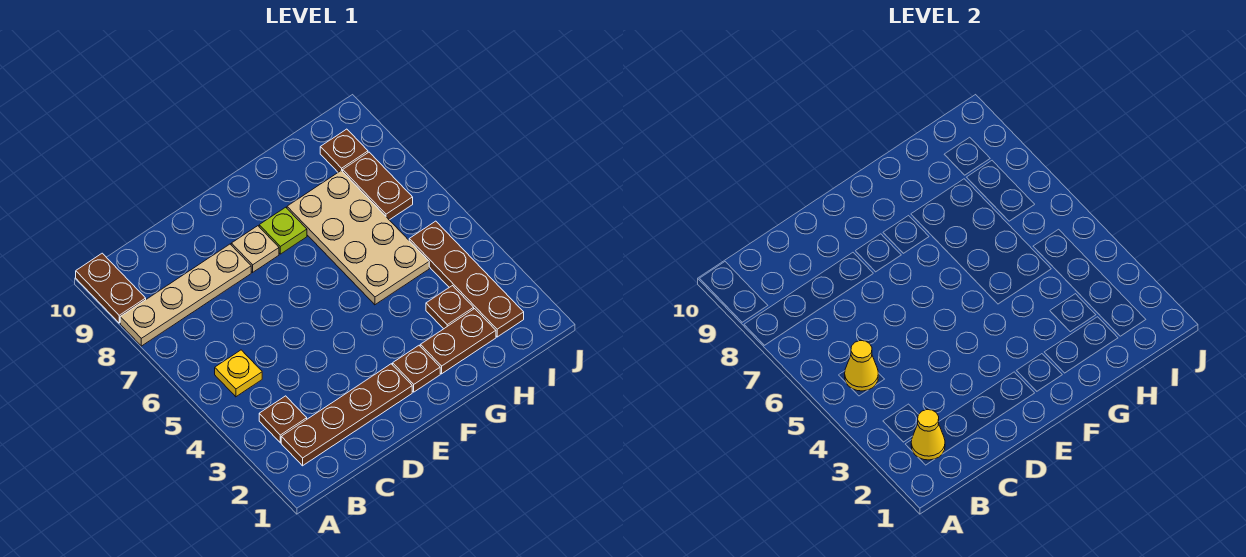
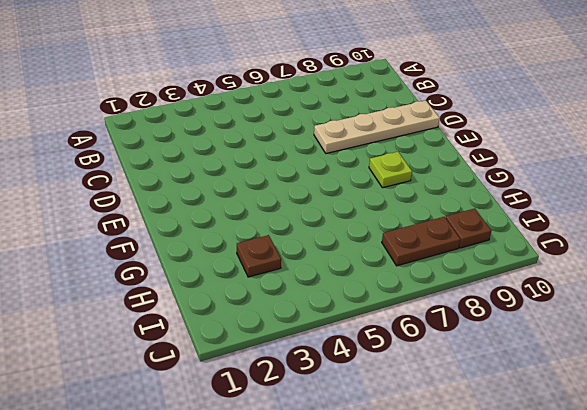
tan plate D7:D10 level 1 -> tan plate A8:D8 level 1
none -> brown plate A9:A10 level 1
none -> brown plate B2:E2 level 1
none -> brown plate B3 level 1

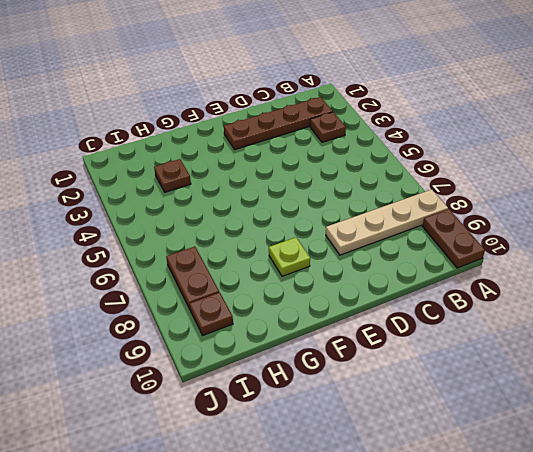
none -> yellow plate B5 level 1
none -> tan plate E8 level 1
none -> brown plate F2 level 1

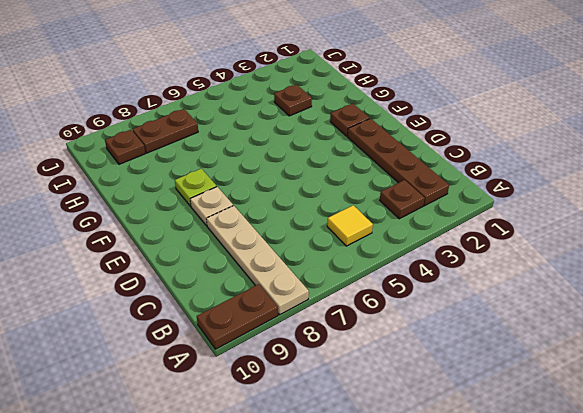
yellow tile B5 level 1 -> yellow plate B5 level 1
none -> brown plate G2:H2 level 1
none -> tan plate G5:H8 level 1
none -> brown plate I2:I5 level 1

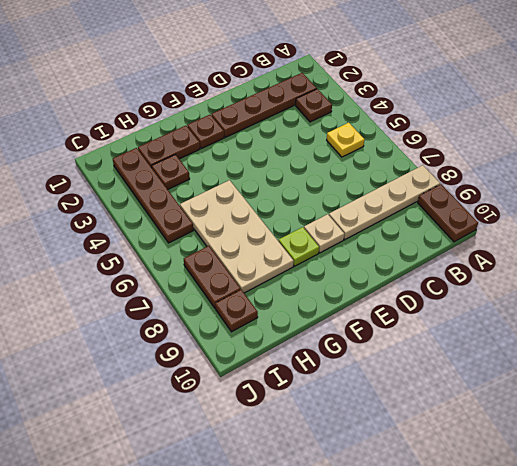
none -> yellow cone B2 level 2
none -> yellow cone B5 level 2

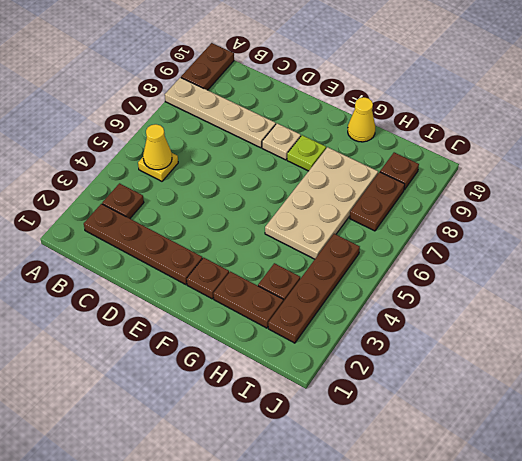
yellow cone G10 level 1 -> yellow cone B2 level 2

